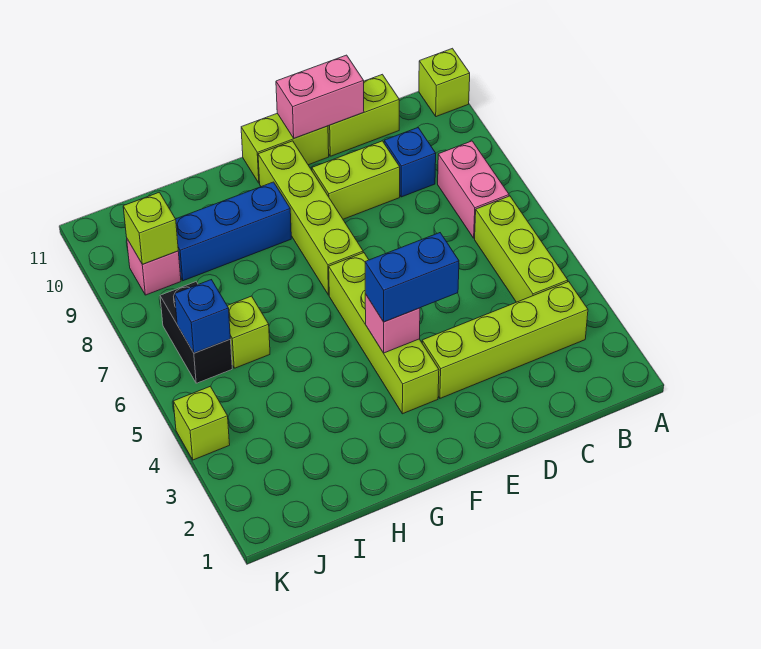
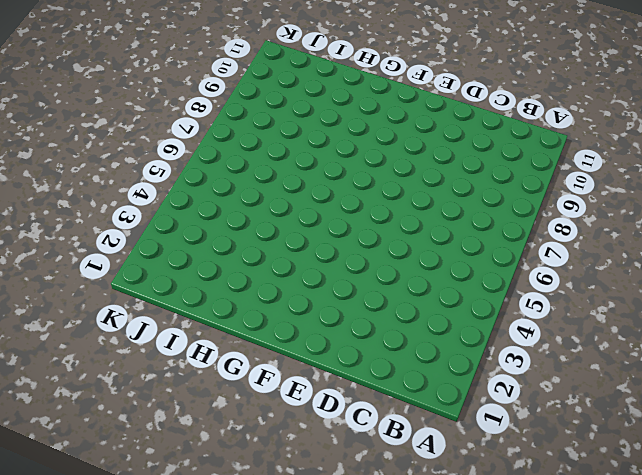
none -> lime brick A11 level 1
none -> lime brick B3:E3 level 1
none -> lime brick B4:B6 level 1

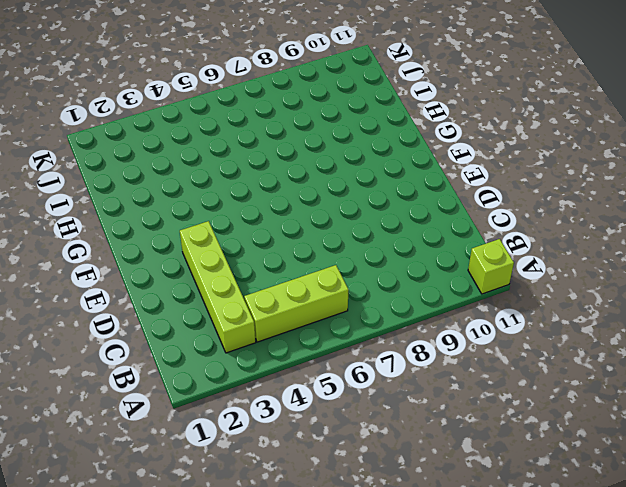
none -> pink brick B7:B8 level 1
none -> blue brick C9 level 1
none -> lime brick C11:D11 level 1

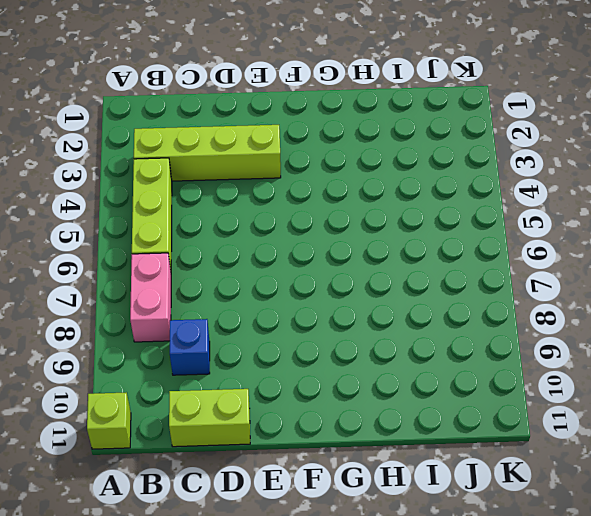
none -> lime brick D9:E9 level 1
none -> lime brick E11:F11 level 1
none -> lime brick F3:F6 level 1

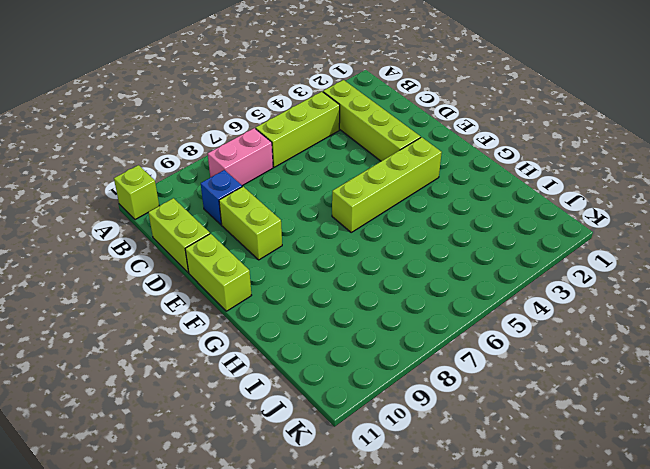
none -> lime brick F7:F10 level 1
none -> blue brick G9:I9 level 1
none -> lime brick I6 level 1

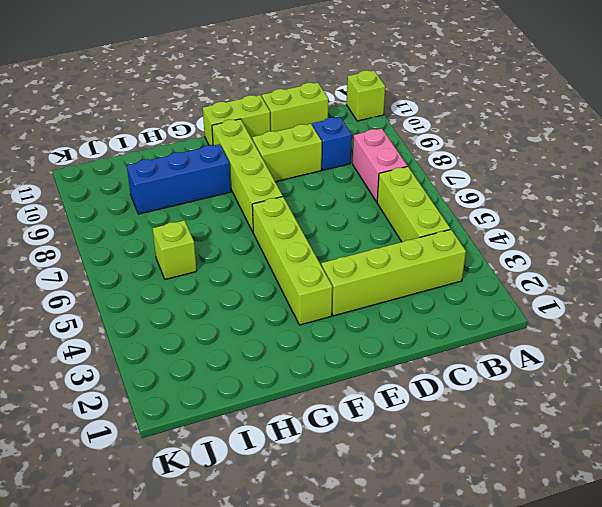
none -> black brick J6:J7 level 1
none -> pink brick J9 level 1
none -> lime brick K4 level 1

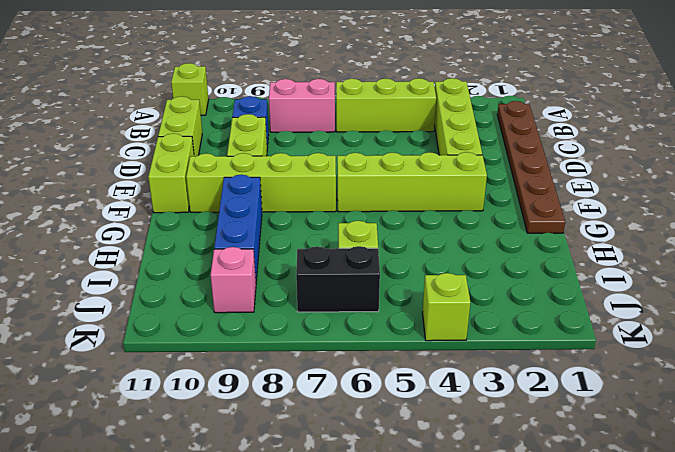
brown plate B1:G1 level 1 -> none
none -> pink brick D11:E11 level 2
none -> pink brick F4 level 2
none -> blue brick J6 level 2

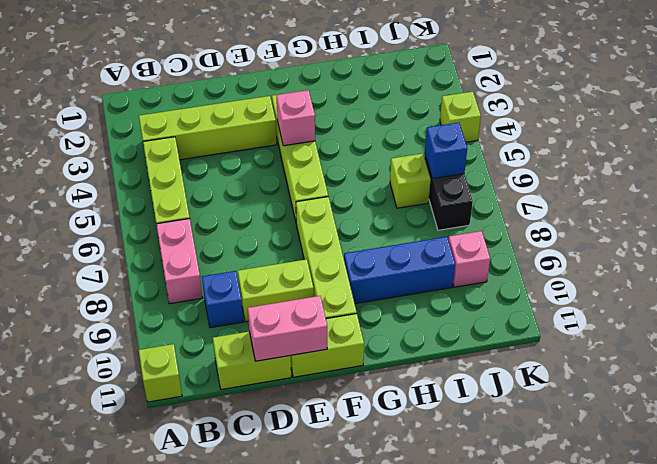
none -> lime brick J9 level 2
none -> blue brick E4:F4 level 3

